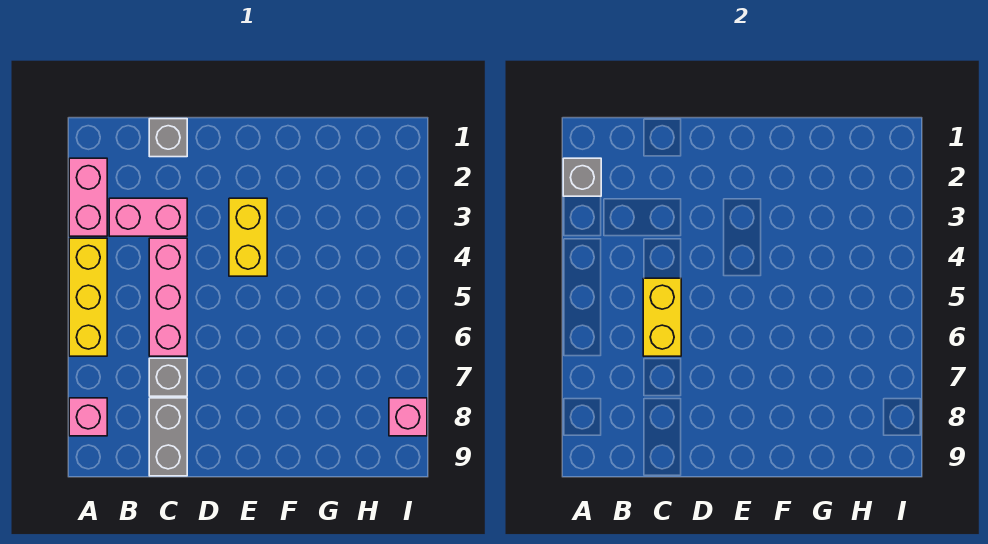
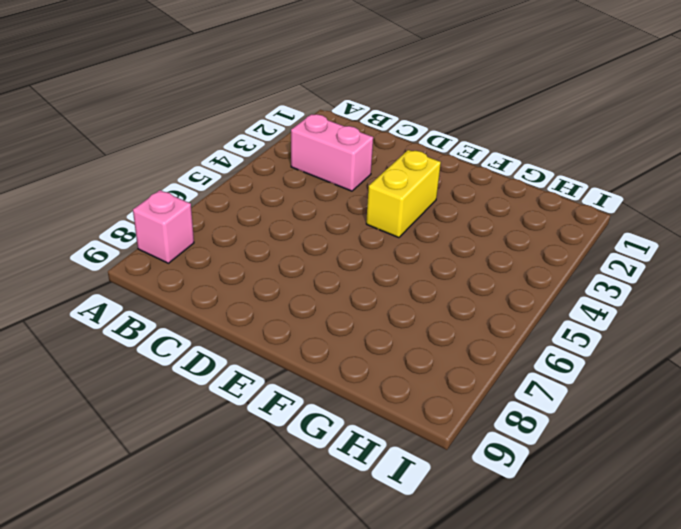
none -> pink brick A2:A3 level 1
none -> yellow brick A4:A6 level 1
none -> grey brick C1 level 1

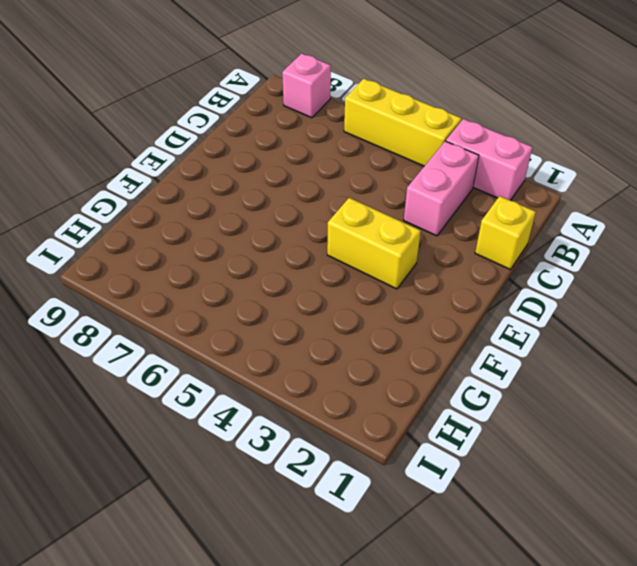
yellow brick C1 level 1 -> grey brick C1 level 1
none -> pink brick C4:C6 level 1
none -> grey brick C7 level 1
none -> grey brick C8:C9 level 1

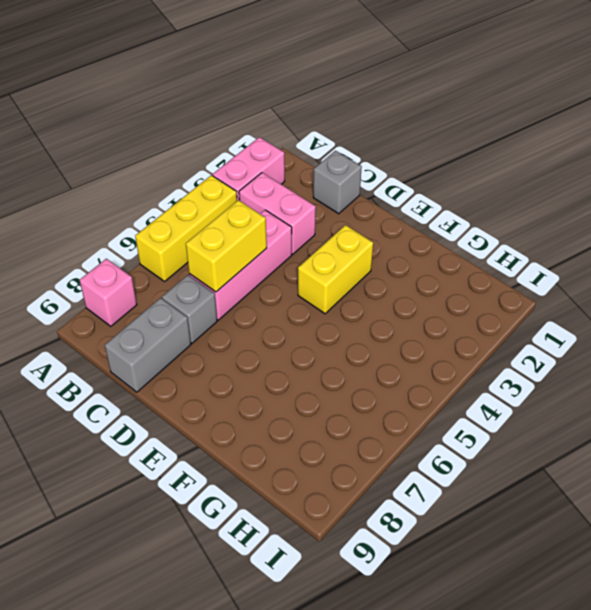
none -> pink brick I8 level 1
none -> grey brick A2 level 2

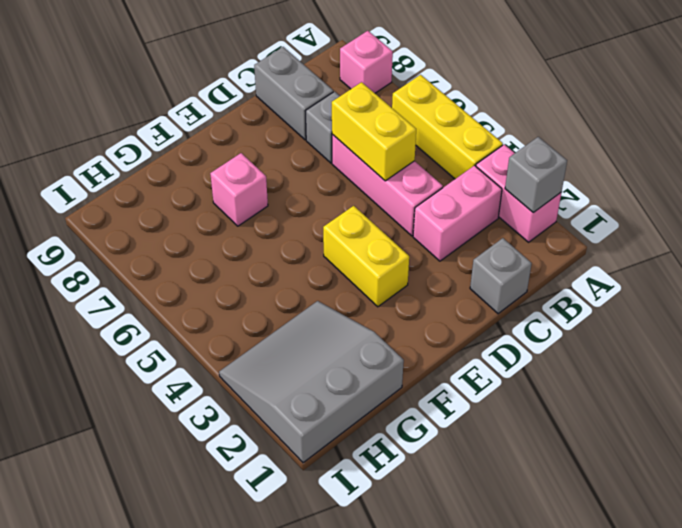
pink brick F7 level 1 -> pink brick I8 level 1
grey slope G1:I3 level 1 top 1 -> none

